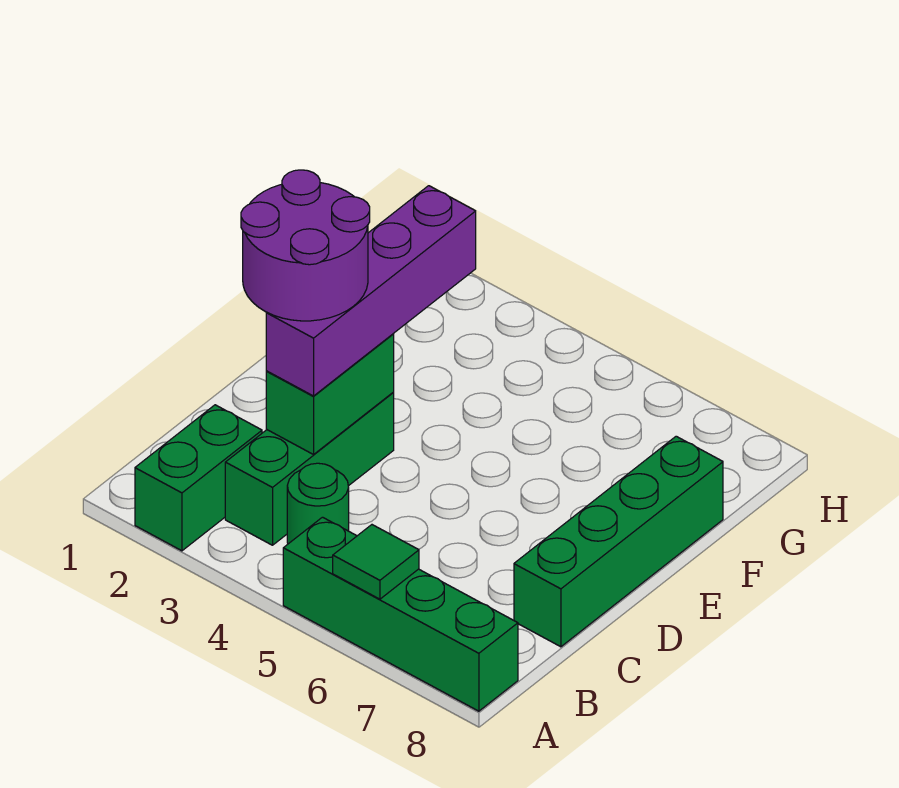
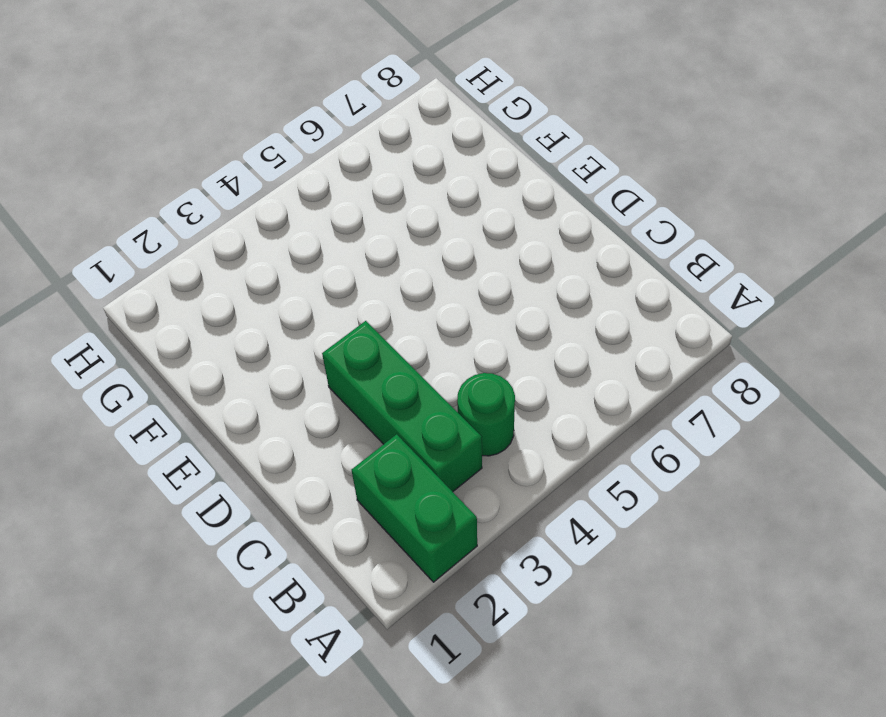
none -> green brick A5:A8 level 1
none -> green brick C8:F8 level 1

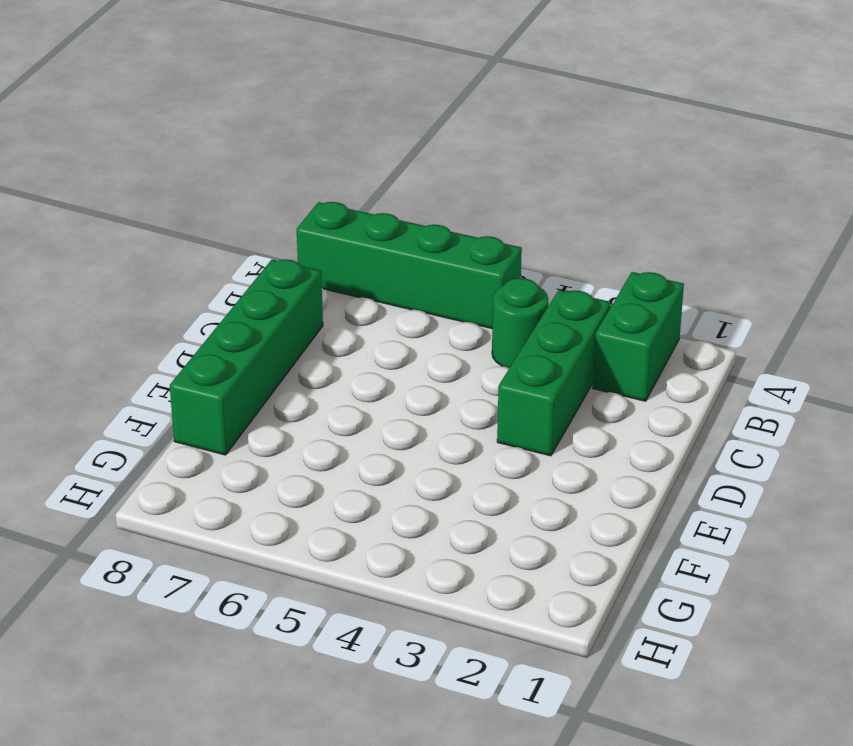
none -> green tile A6 level 2
none -> green brick C3:D3 level 2

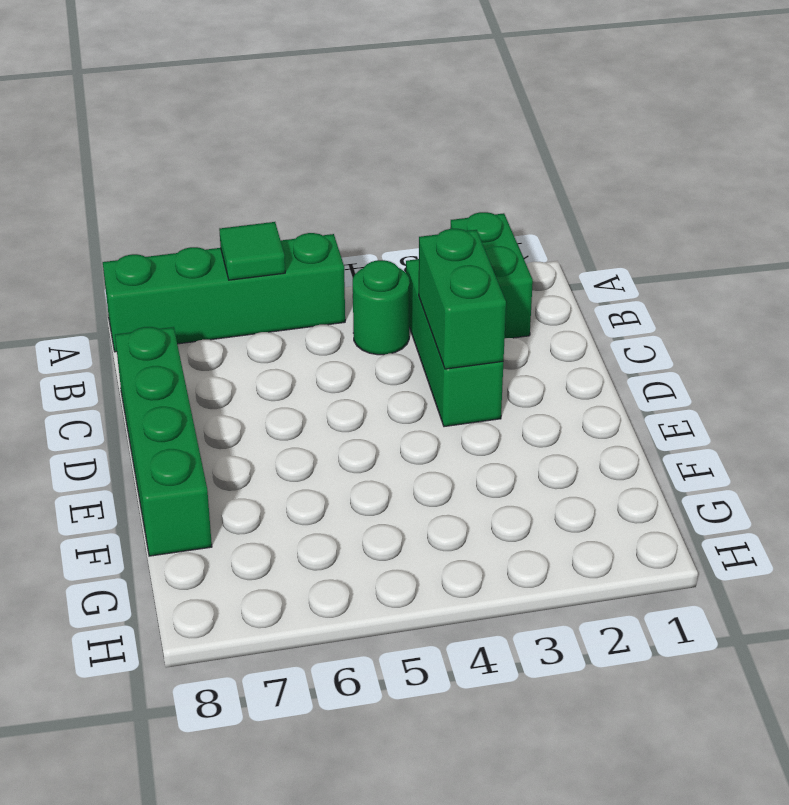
none -> purple brick C3:F3 level 3
none -> purple round brick C2:D3 level 4

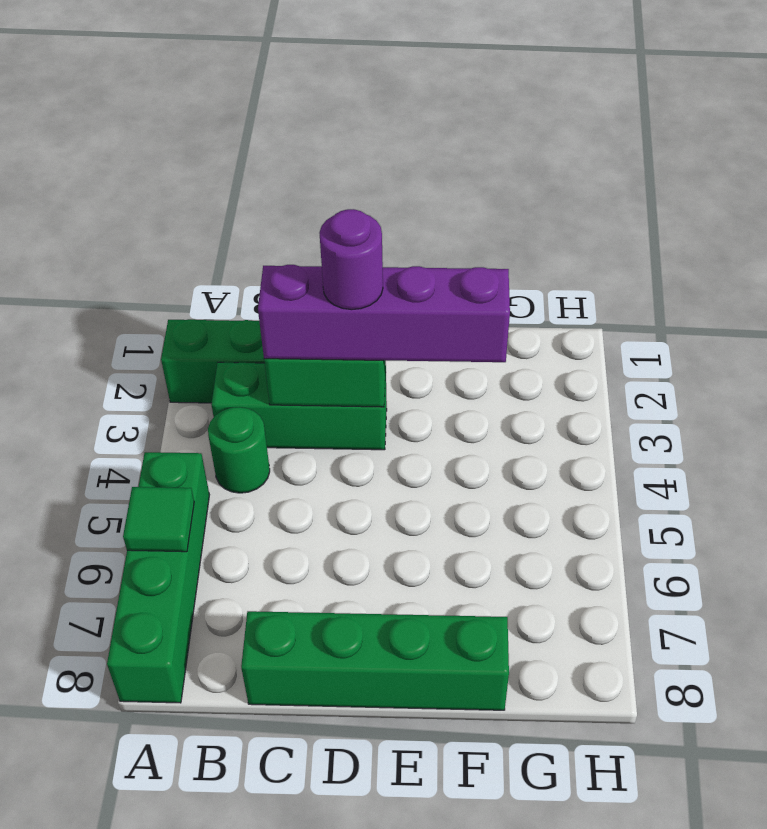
purple round brick D3 level 4 -> purple round brick C2:D3 level 4

